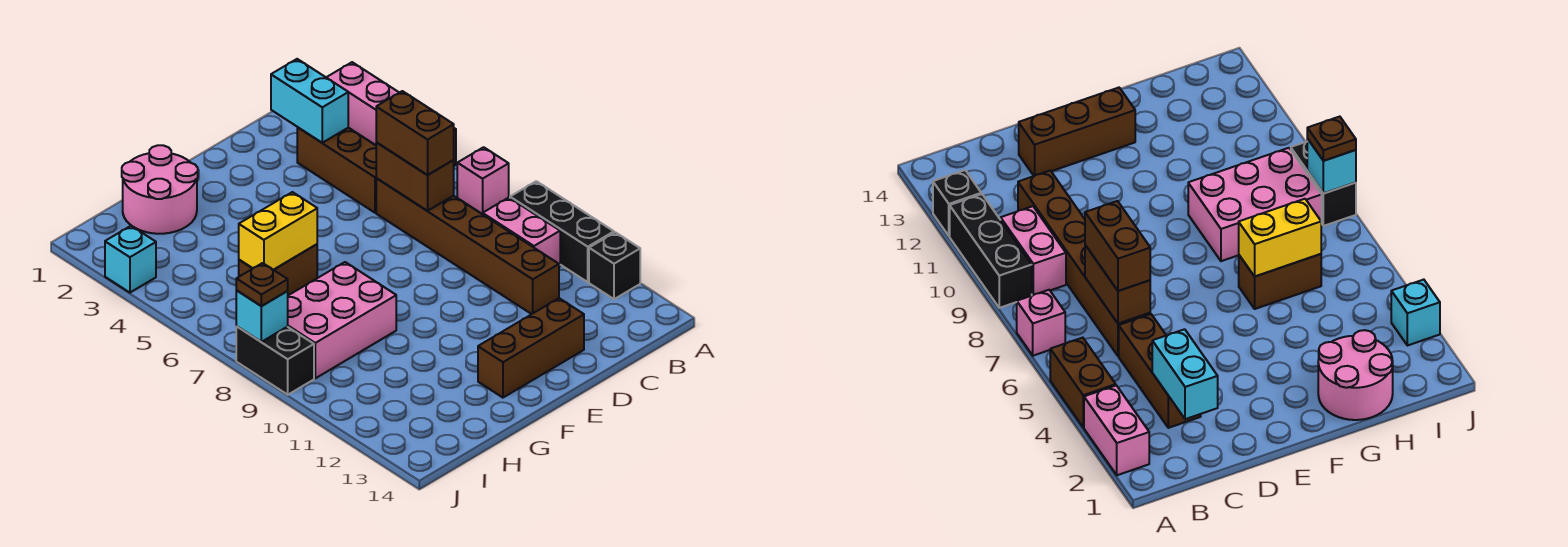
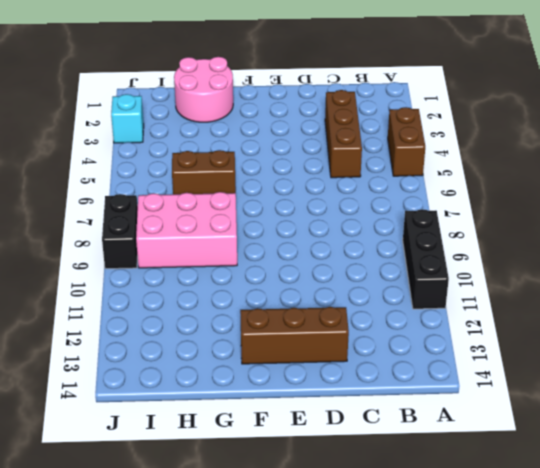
none -> pink brick A2:A3 level 1
none -> pink brick A7 level 1
none -> black brick A12 level 1

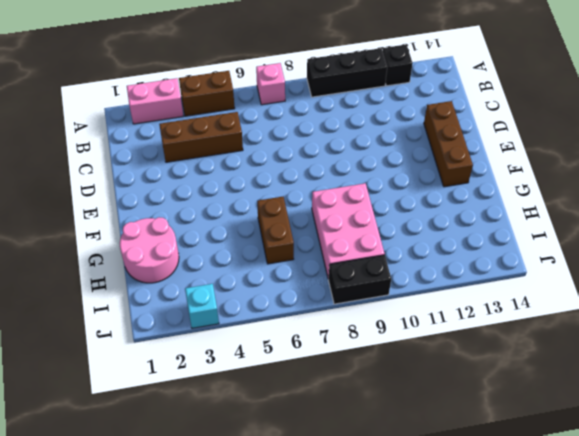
none -> pink brick B9:B10 level 1
none -> brown brick C6:C11 level 1
none -> cyan brick C2:C3 level 2

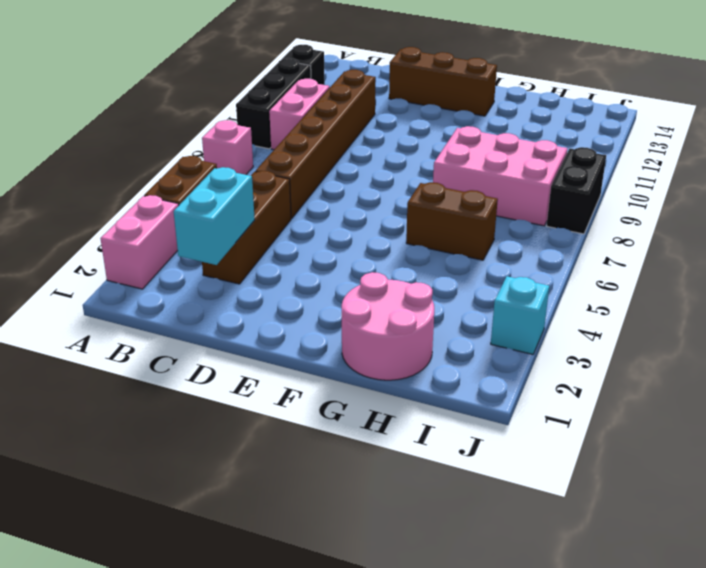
none -> brown brick C6:C7 level 2
none -> yellow brick G6:H6 level 2
none -> cyan brick J8 level 2

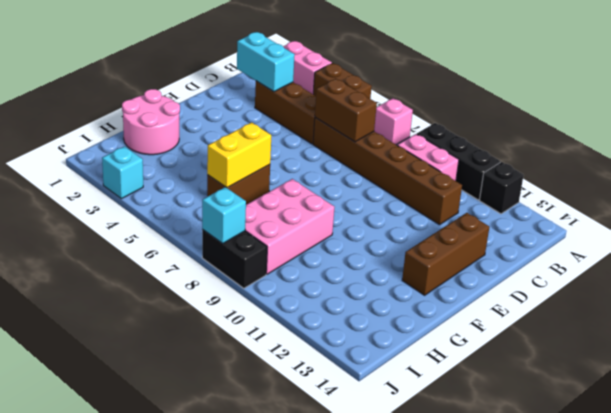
none -> brown brick C6:C7 level 3
none -> brown plate J8 level 3

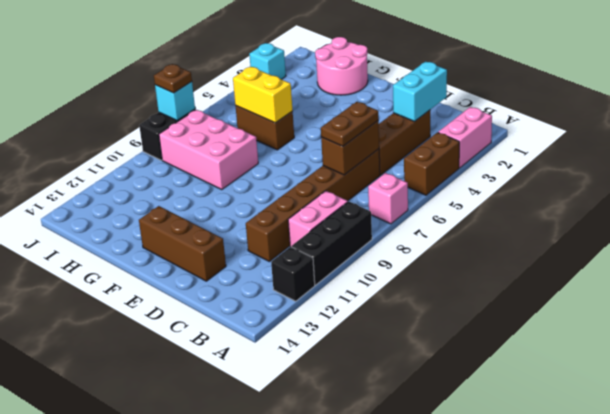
brown plate C6:C7 level 3 -> brown brick C6:C7 level 3

